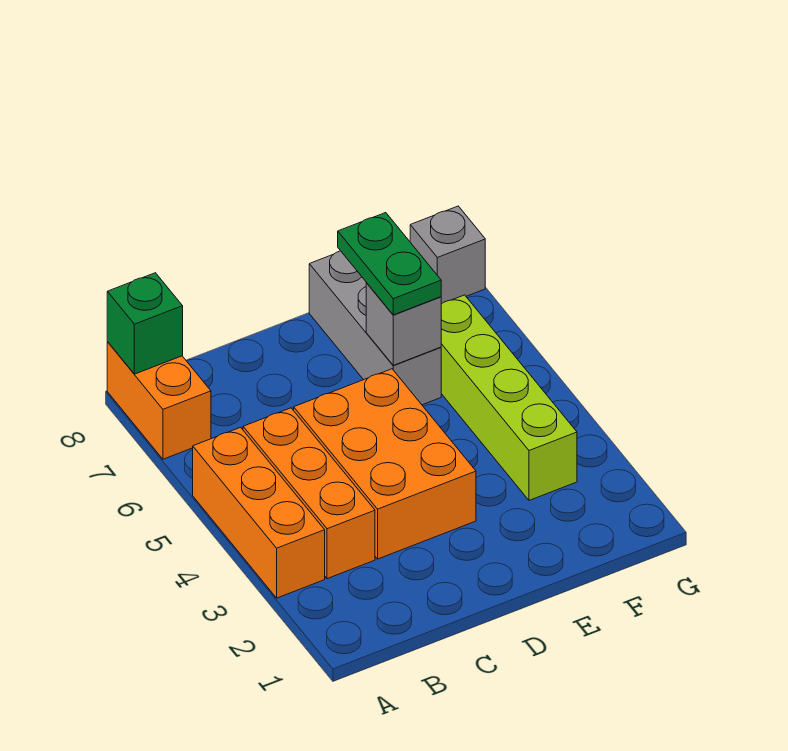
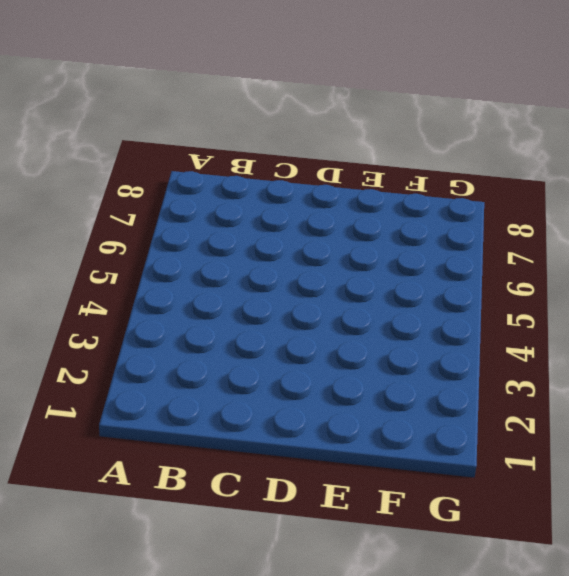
none -> orange brick A3:A5 level 1
none -> orange brick A7:A8 level 1

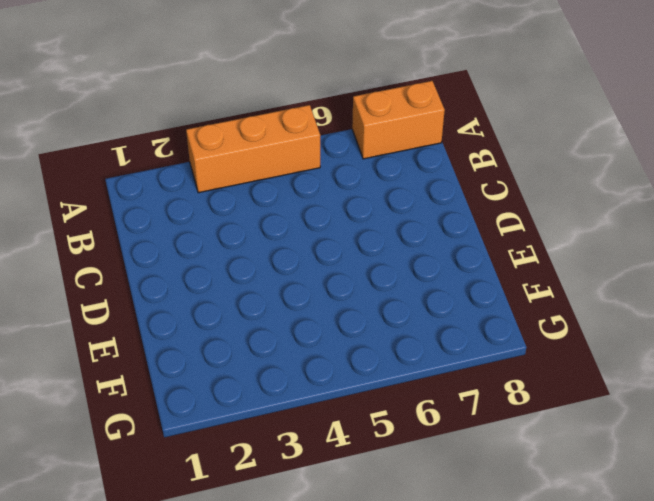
none -> orange brick B3:B5 level 1
none -> orange brick C3:D5 level 1

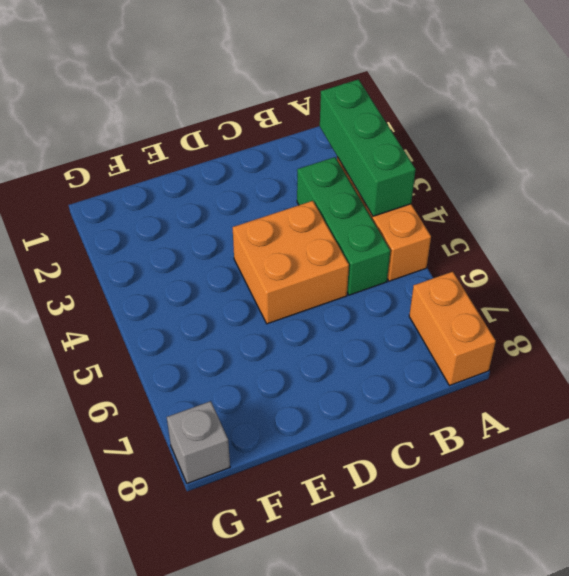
green brick A2:A4 level 2 -> none
green brick B3:B5 level 1 -> orange brick B3:B5 level 1
orange brick C4:D5 level 1 -> orange brick C3:D5 level 1
none -> grey brick E6:E8 level 1
none -> lime brick F3:F6 level 1

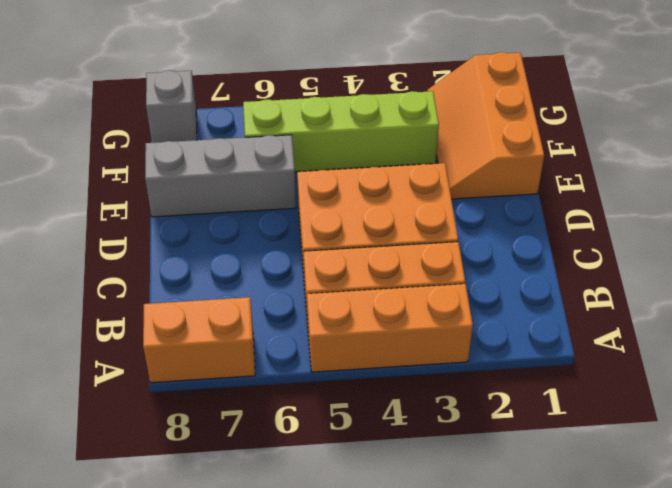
orange slope E1:G2 level 1 top 1 -> none
none -> green brick A8 level 2
none -> grey brick E6 level 2

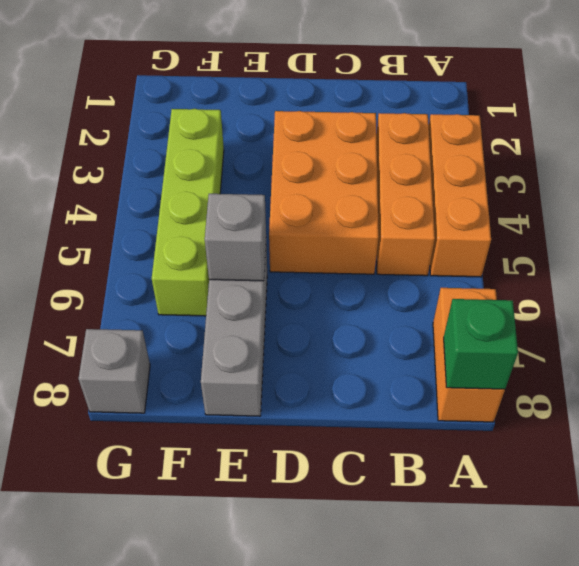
none -> green plate E6:E7 level 3

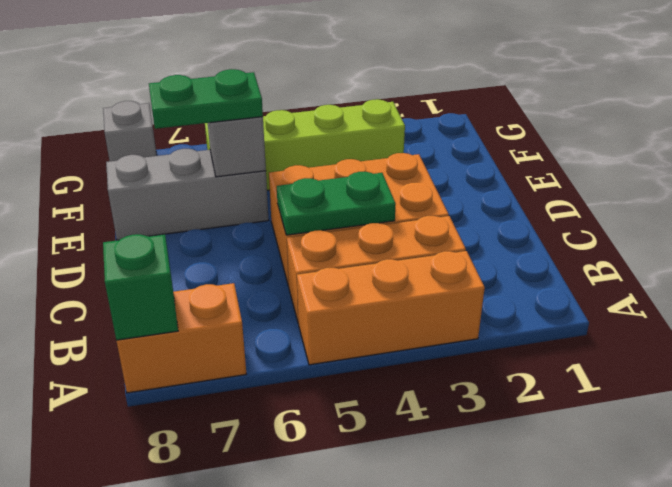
green plate C4:C5 level 2 -> none

